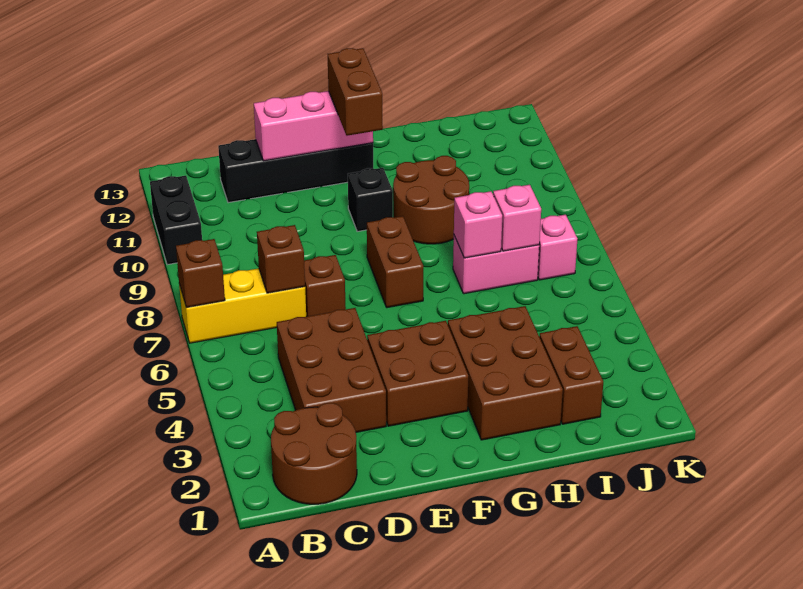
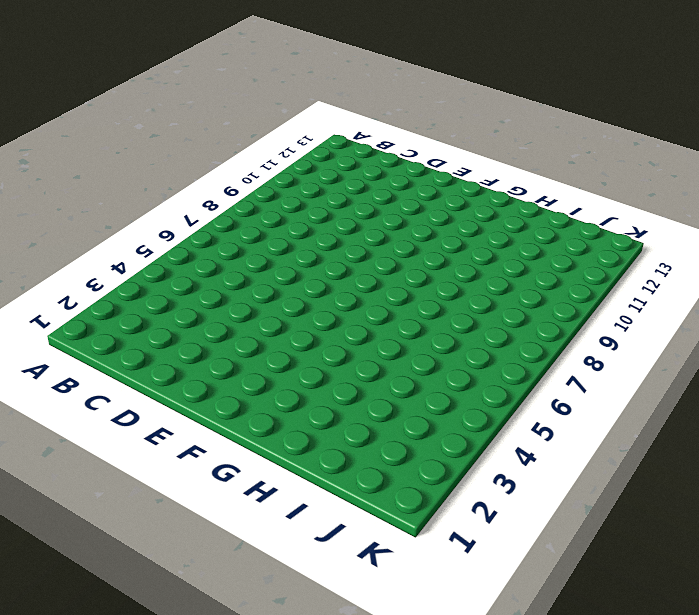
none -> yellow brick A7:C7 level 1
none -> black brick A10:A11 level 1
none -> brown round brick B1:C2 level 1

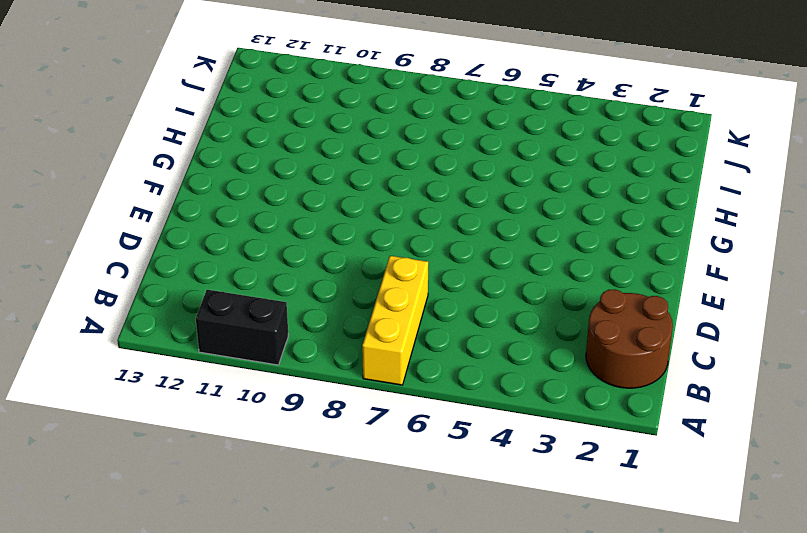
none -> brown brick C3:D5 level 1
none -> black brick C12:F12 level 1
none -> brown brick D7 level 1

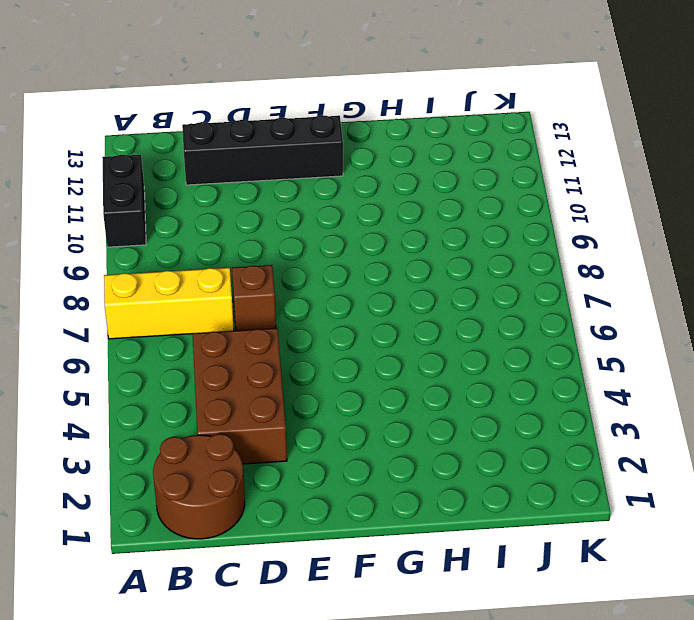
none -> brown brick E3:F4 level 1
none -> brown brick F7:F8 level 1
none -> black brick F10 level 1

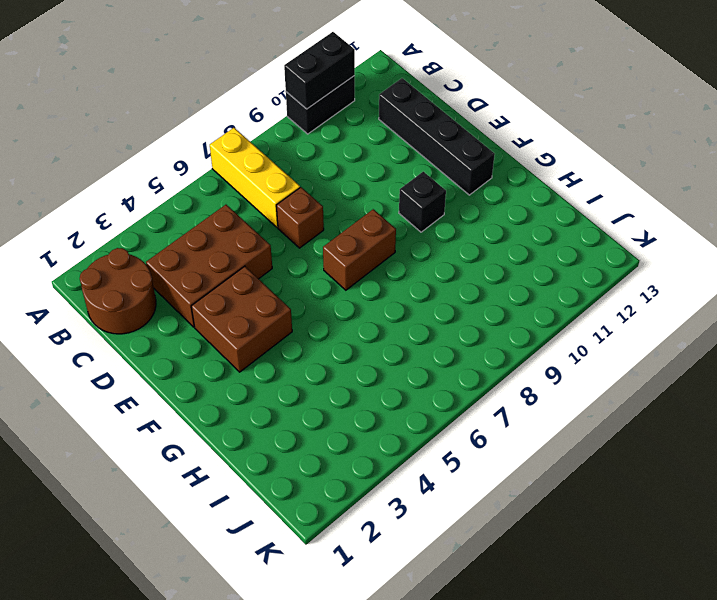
black brick A10:A11 level 2 -> none
none -> brown brick G2:H4 level 1
none -> brown round brick G9:H10 level 1
none -> pink brick H7:I7 level 1

